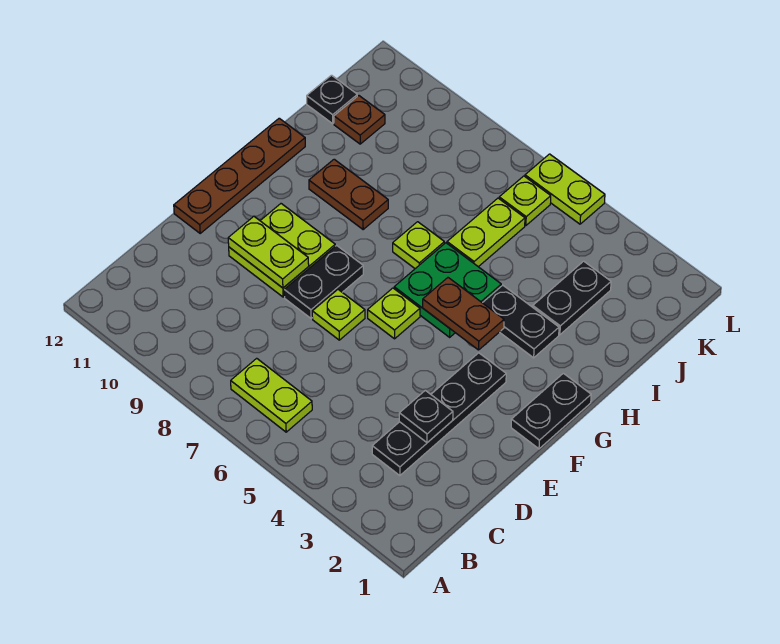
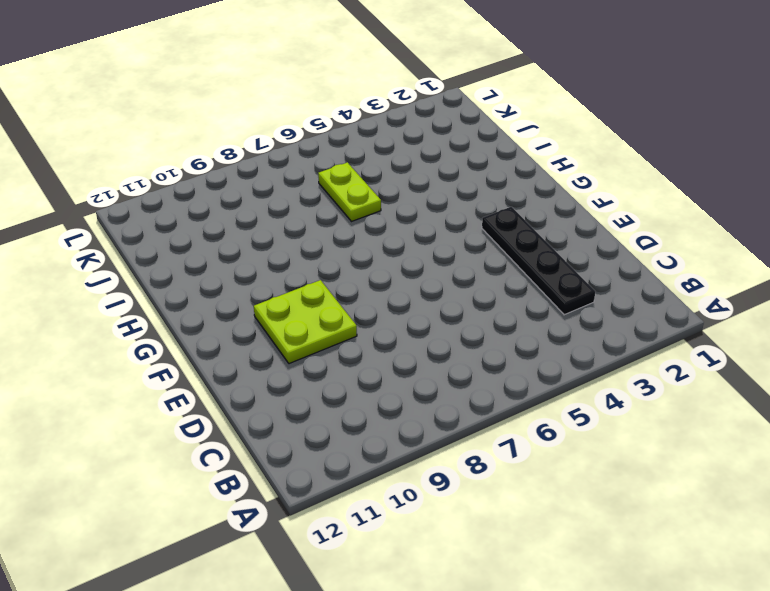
none -> lime plate B6:B7 level 1
none -> lime plate E7 level 1
none -> black plate E8:F8 level 1

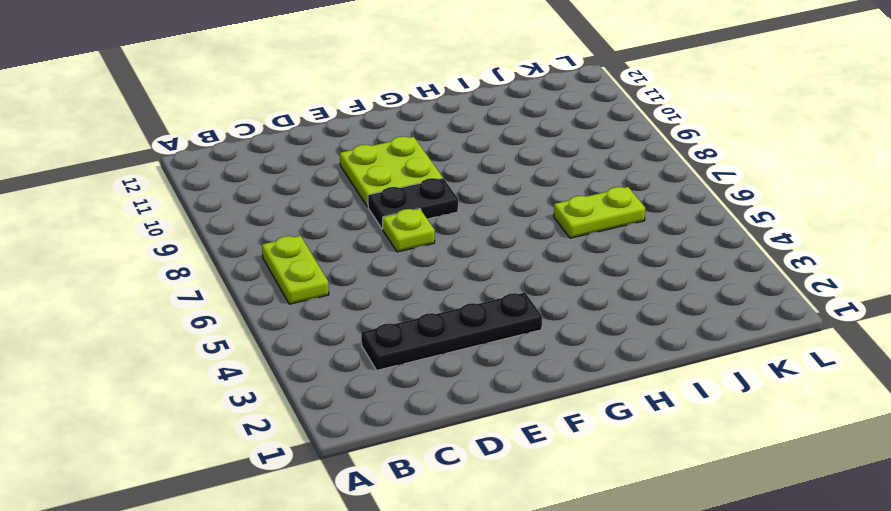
none -> brown plate E12:H12 level 1
none -> black plate F1:G1 level 1
none -> lime plate F6 level 1

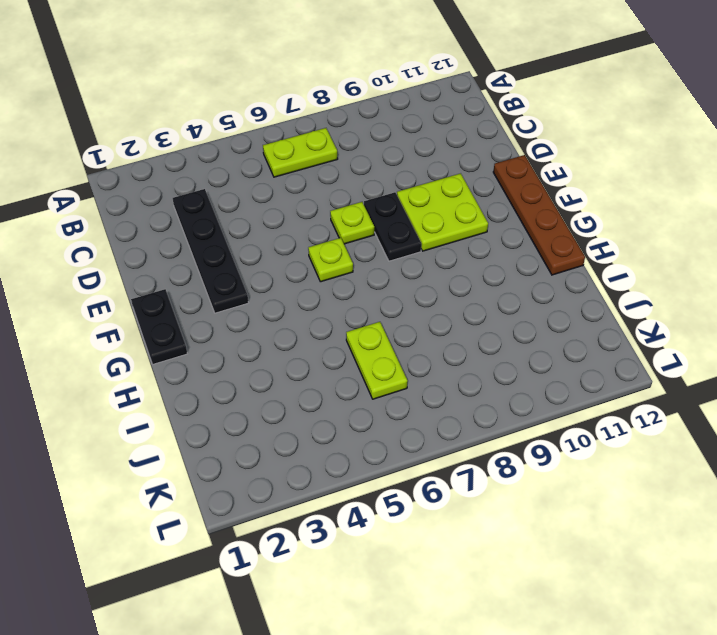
none -> green plate G5:H6 level 1
none -> black plate H3:H4 level 1
none -> lime plate H7 level 1

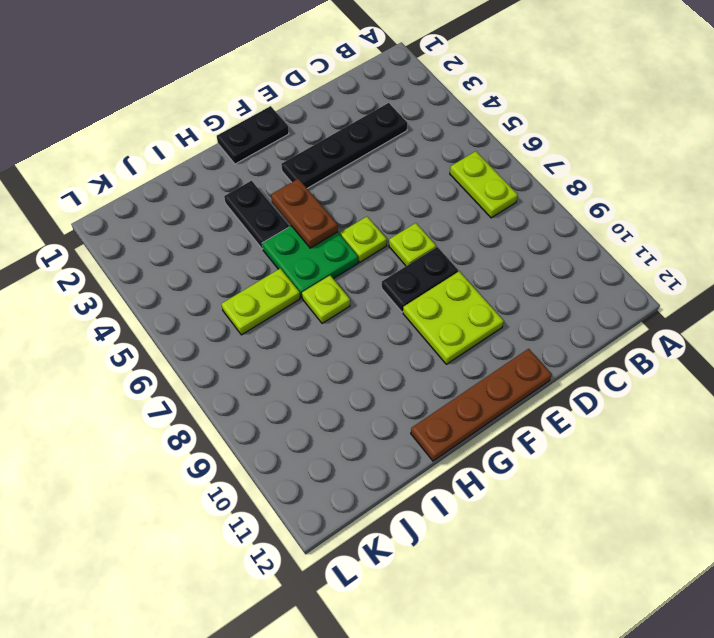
none -> brown plate H9:H10 level 1
none -> black plate I3:J3 level 1
none -> brown plate J11 level 1

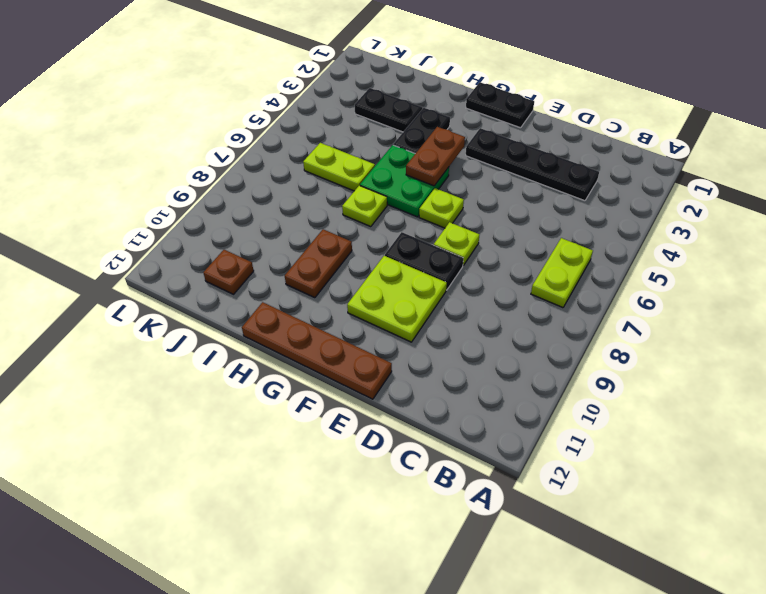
none -> black plate J12 level 1
none -> lime plate K6 level 1
none -> lime plate L5:L6 level 1

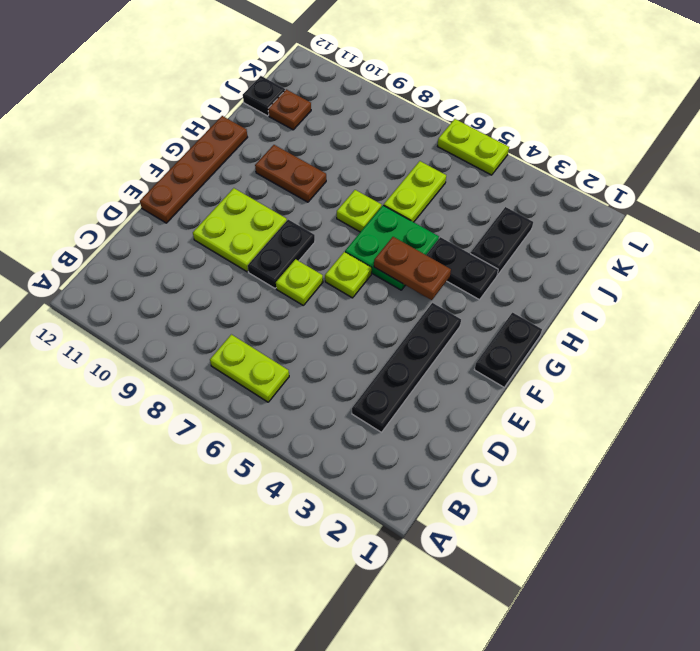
none -> lime plate K6 level 1
none -> black plate D3 level 2
none -> lime plate E9:E10 level 2

